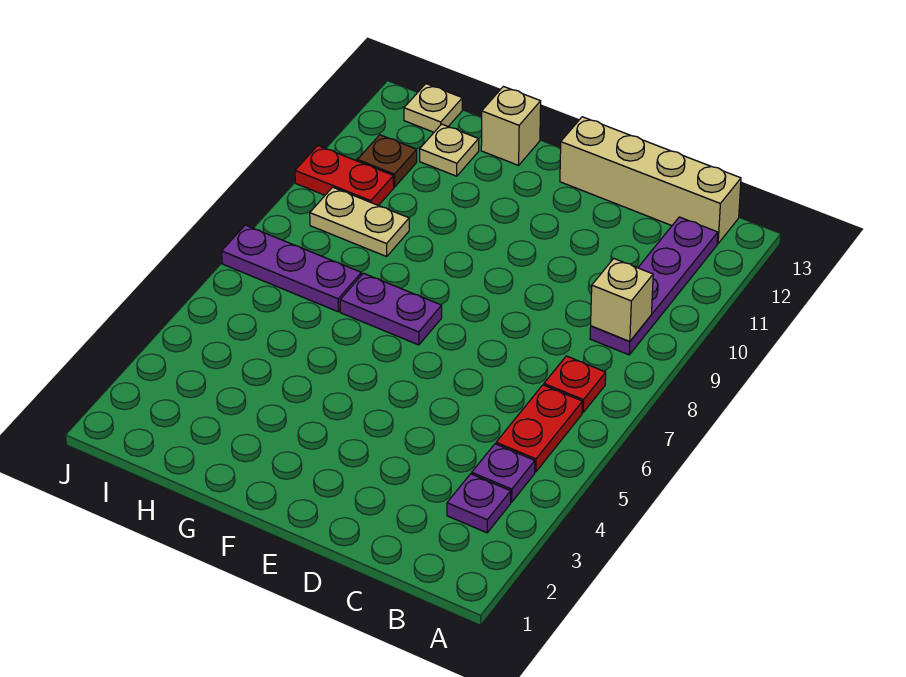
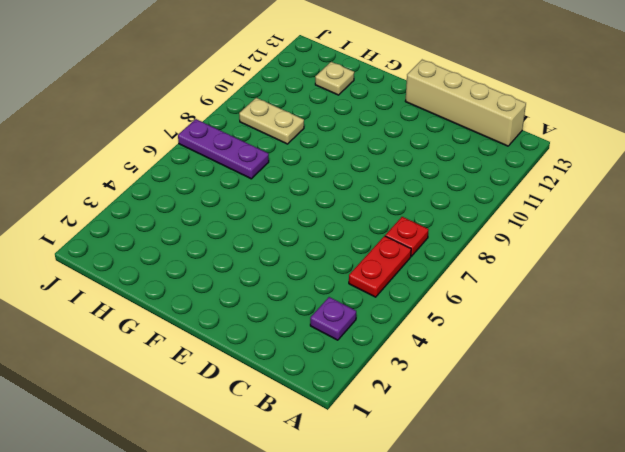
none -> purple plate B4 level 1
none -> purple plate B9:B12 level 1
none -> purple plate F7:G7 level 1

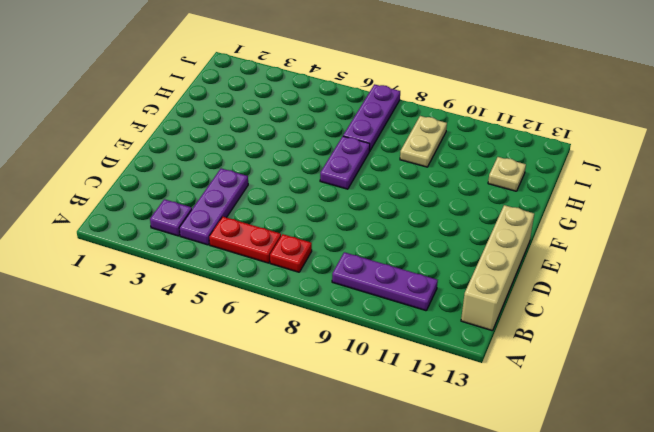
purple plate B4:D4 level 1 -> purple plate B4 level 1
purple plate B9:B11 level 1 -> purple plate B9:B12 level 1
none -> tan brick G13 level 1
none -> red plate I10:J10 level 1
none -> brown plate I11 level 1

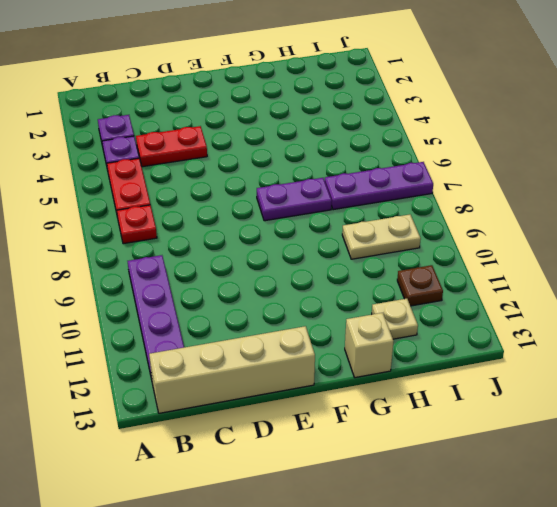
red plate C4:D4 level 1 -> red plate I10:J10 level 1
none -> tan plate I13 level 1
none -> tan brick B9 level 2

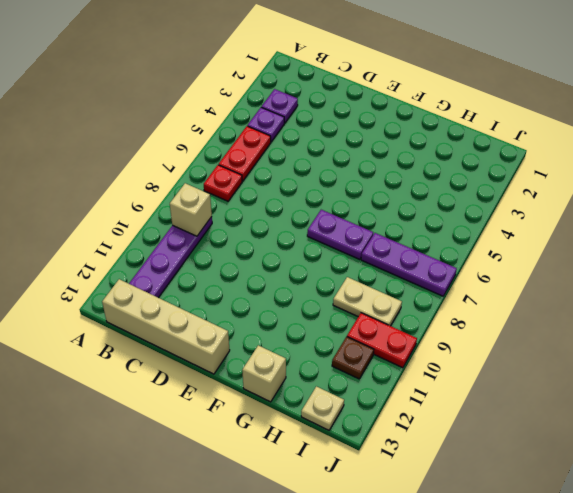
none -> tan plate H12 level 1

